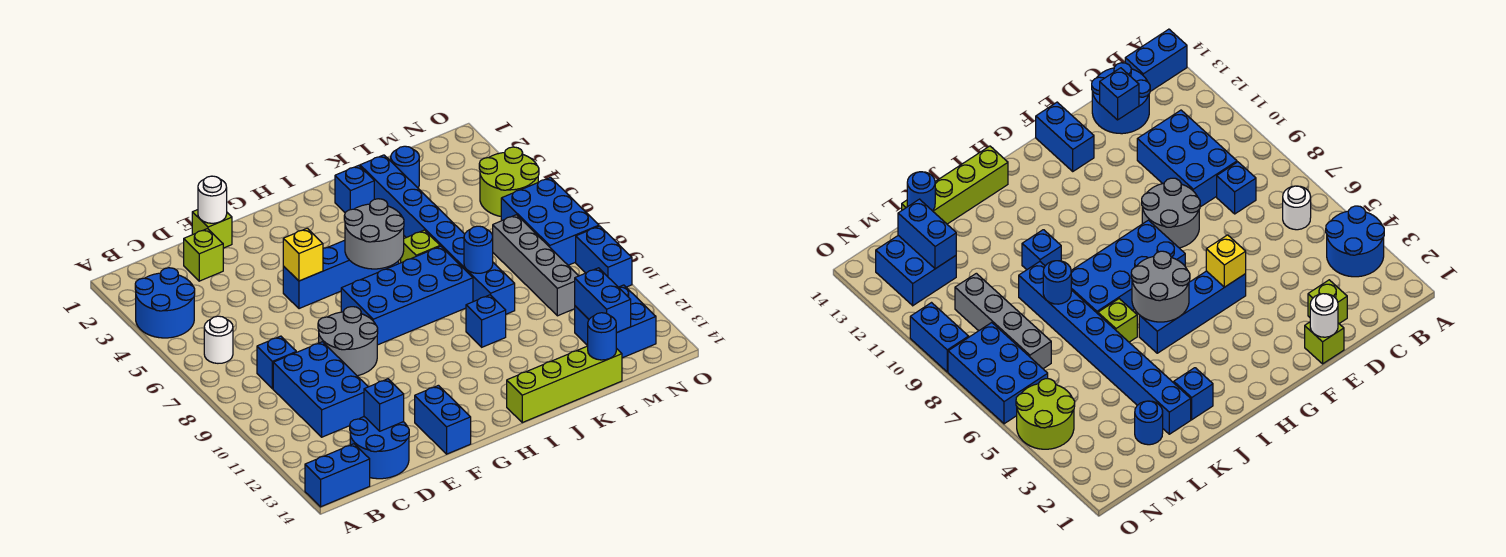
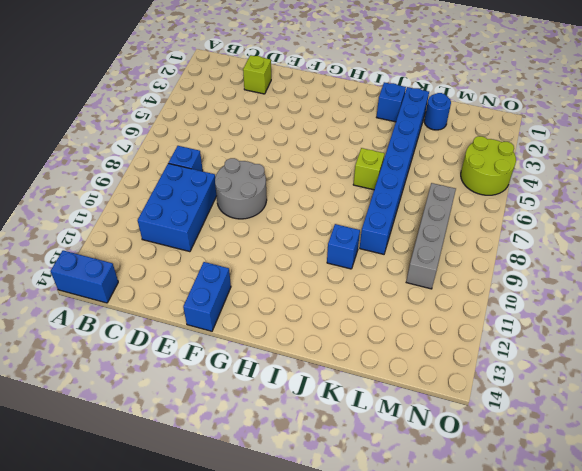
none -> blue round brick A3:B4 level 1
none -> white round brick B6 level 1
none -> blue round brick C13:D14 level 1
none -> lime brick E1 level 1

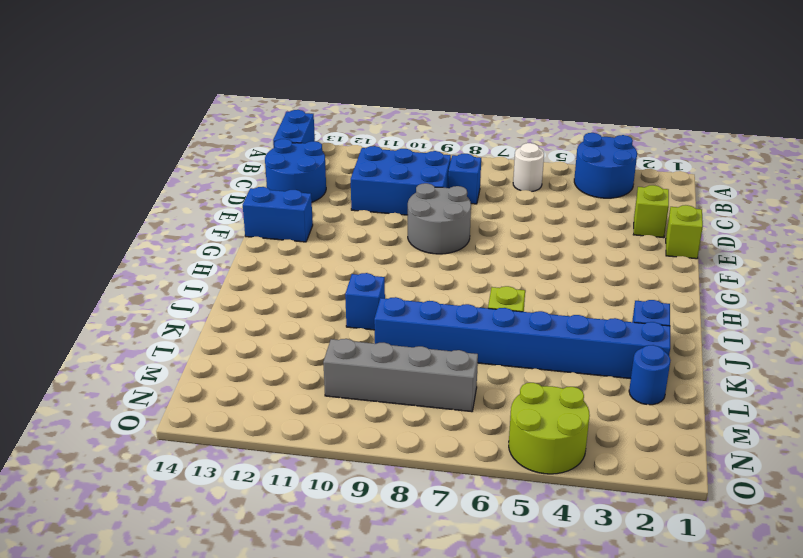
none -> blue brick F5:I5 level 1
none -> blue brick G7:J8 level 1
none -> lime brick I14:L14 level 1
none -> blue brick M12:N13 level 1

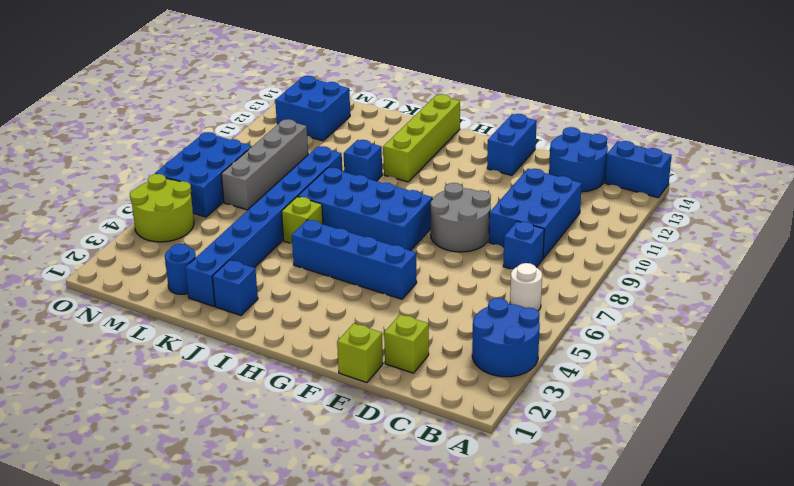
lime brick I11:I14 level 1 -> lime brick I14:L14 level 1
none -> blue brick O9:O10 level 1
none -> blue brick D13 level 2
none -> white round brick E1 level 2
none -> yellow brick F5 level 2

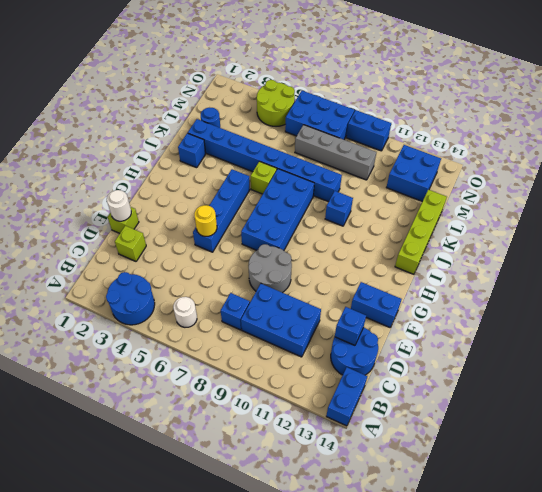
yellow round brick F5 level 2 -> yellow brick F5 level 2
none -> grey round brick H5:I6 level 2
none -> blue round brick K8 level 2
none -> blue round brick L14 level 2
none -> blue brick M12:M13 level 2

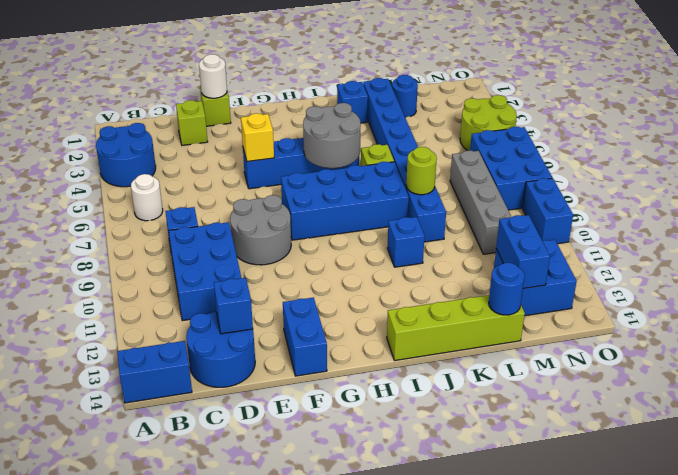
lime round brick K8 level 2 -> blue round brick K8 level 2

